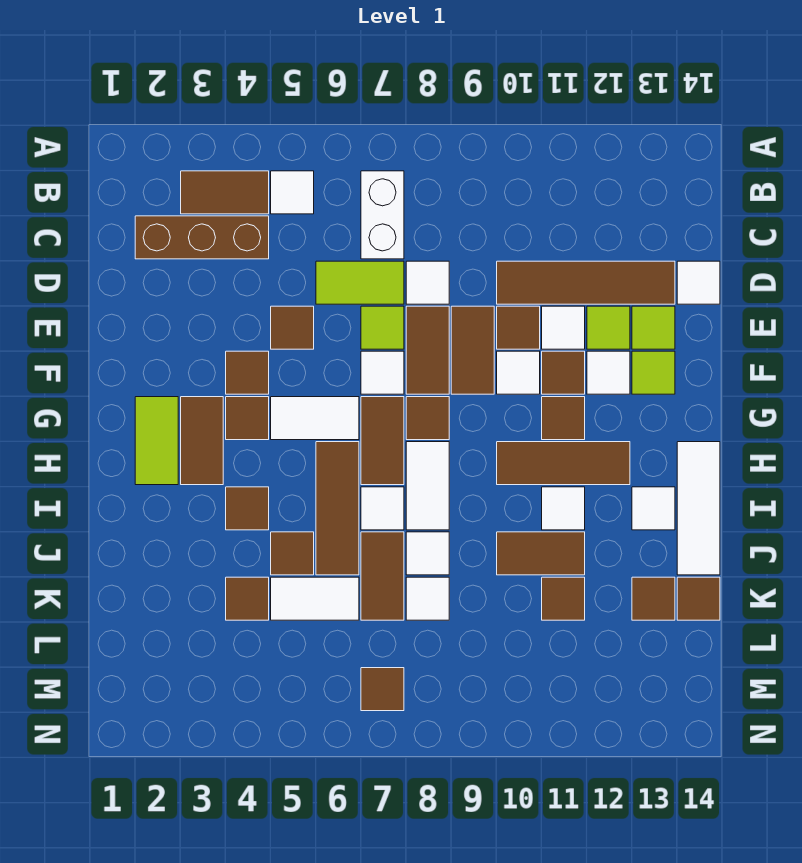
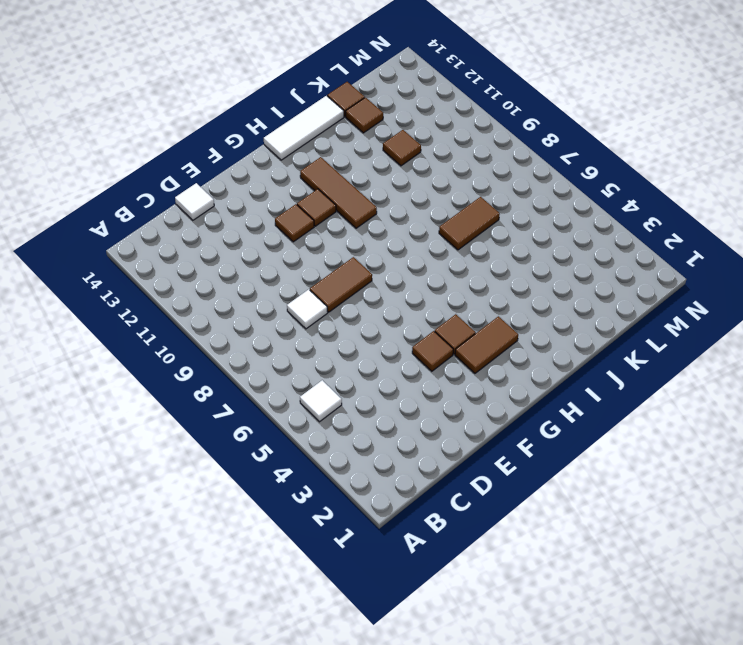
none -> brown tile B3:B4 level 1
none -> white brick B7:C7 level 1
none -> brown brick C2:C4 level 1
none -> lime tile D6:D7 level 1

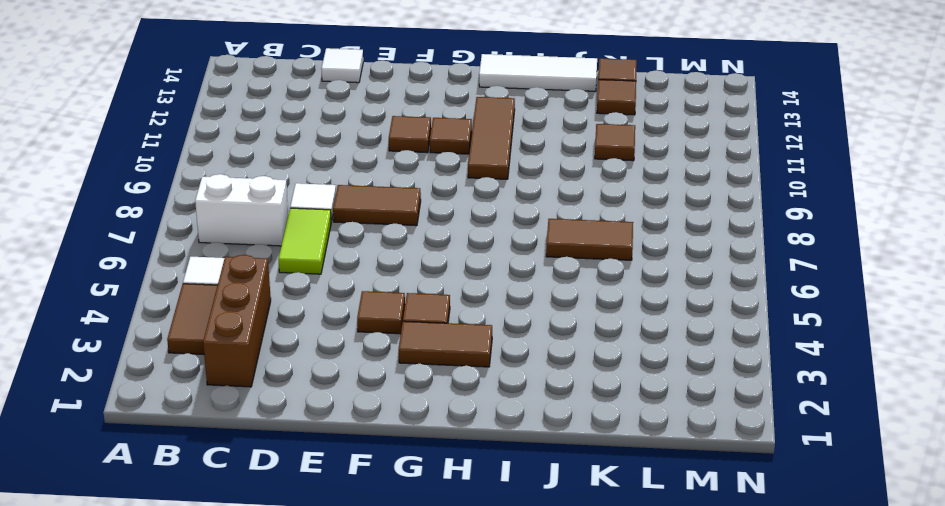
none -> brown tile D10:D13 level 1
none -> brown tile E5 level 1
none -> lime tile E7 level 1
none -> brown tile E9:F9 level 1

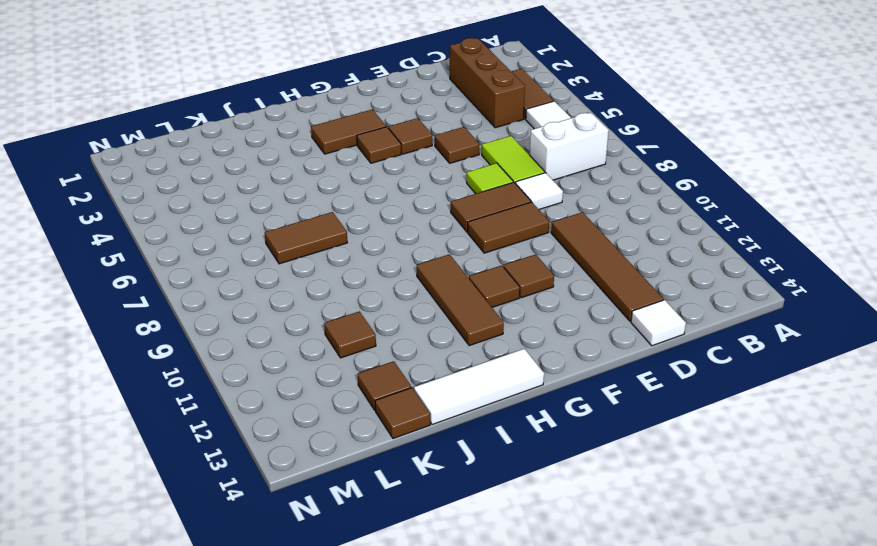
none -> brown tile E10 level 1
none -> white tile E11 level 1
none -> lime tile E12 level 1
none -> lime tile E13 level 1

